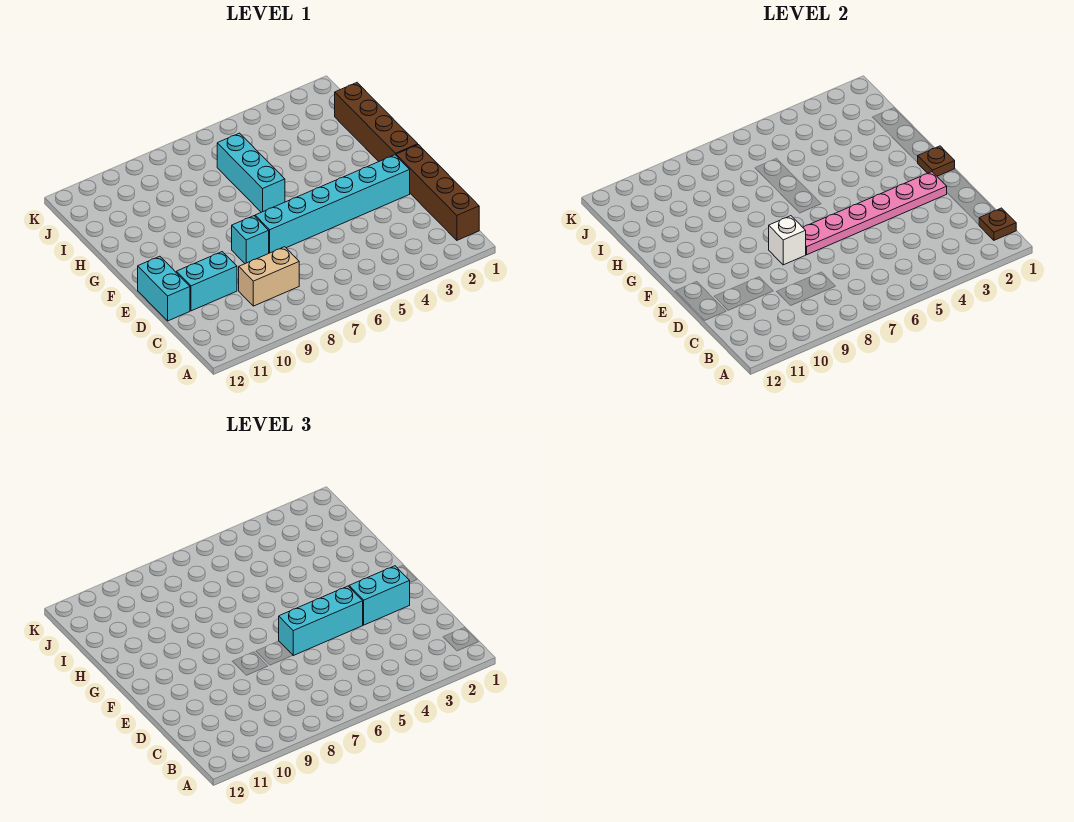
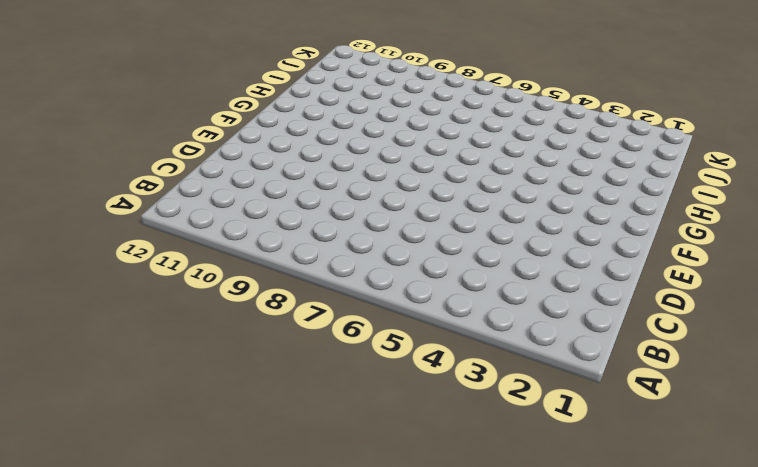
none -> brown brick B1:E1 level 1
none -> tan brick C8:C9 level 1
none -> cyan brick D10:D11 level 1

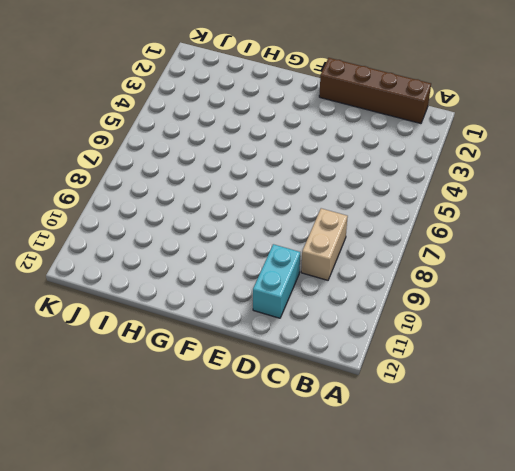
none -> cyan brick D12:E12 level 1
none -> cyan brick E2:E7 level 1
none -> cyan brick E8 level 1

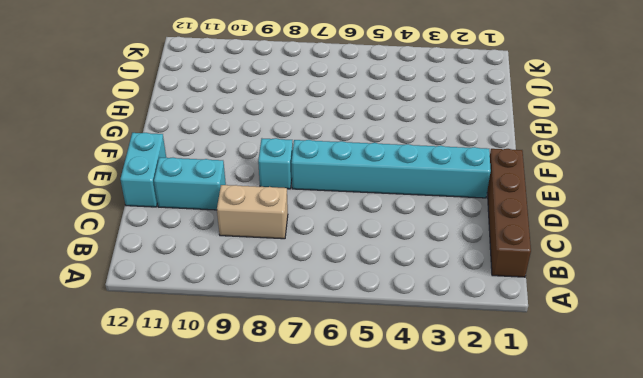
none -> brown brick F1:I1 level 1
none -> cyan brick G6:I6 level 1
none -> brown plate B1 level 2

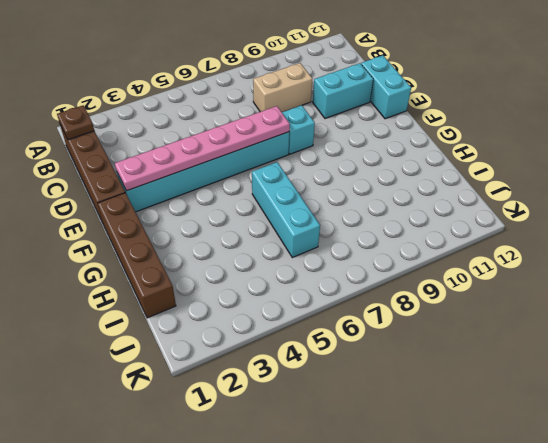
none -> white brick E8 level 2
none -> brown plate F1 level 2
none -> cyan brick E2:E3 level 3

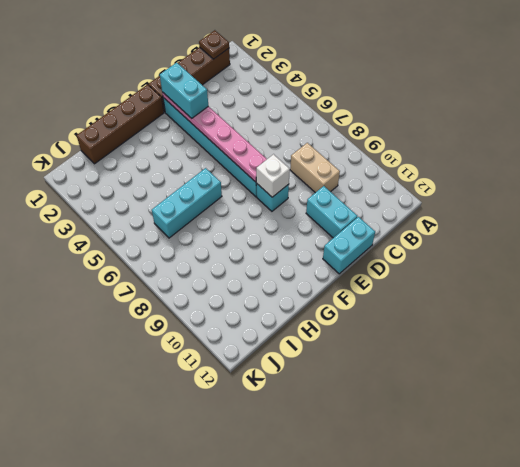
none -> brown plate F1 level 2
none -> cyan brick E4:E6 level 3

